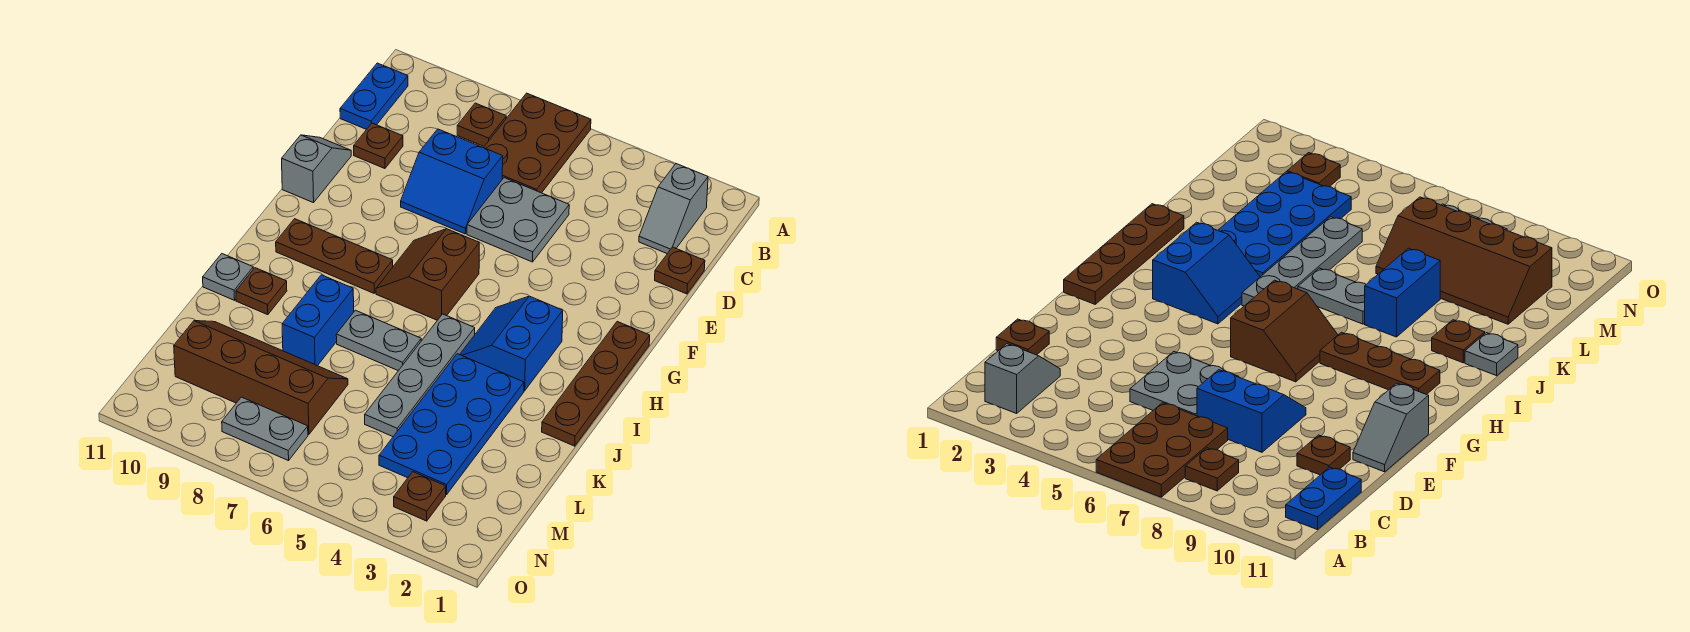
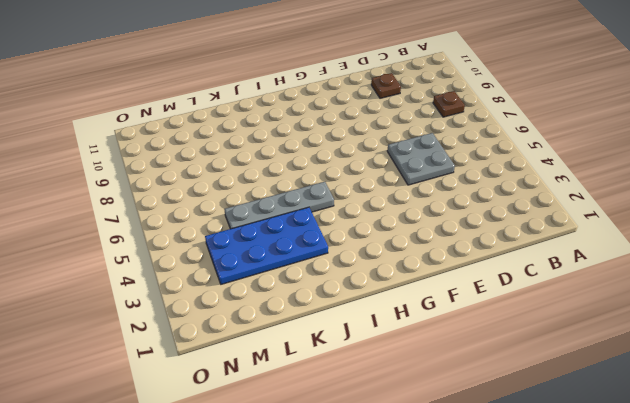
none -> brown plate A6:C7 level 1
none -> grey slope B2:C2 level 1 top B
none -> blue plate B11:C11 level 1

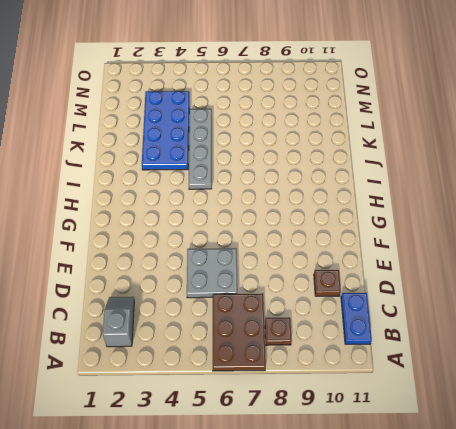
none -> brown plate D1 level 1
none -> blue slope D7:E8 level 1 top D
none -> grey slope E11:F11 level 1 top F

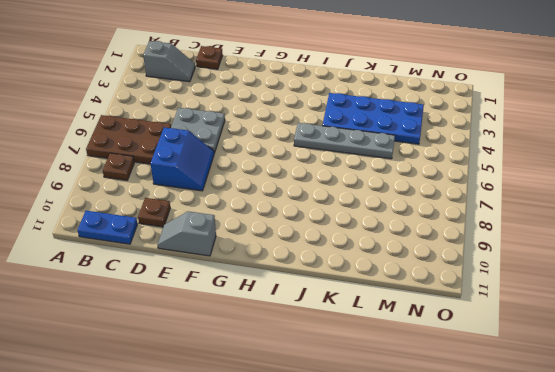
none -> brown plate G1:J1 level 1
none -> brown slope G6:H7 level 1 top 6
none -> blue slope H3:I4 level 1 top 3

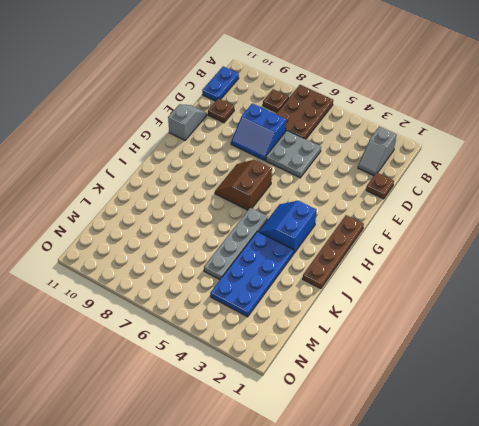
none -> brown plate H8:H10 level 1
none -> grey plate J6:J7 level 1
none -> blue brick J8:K8 level 1

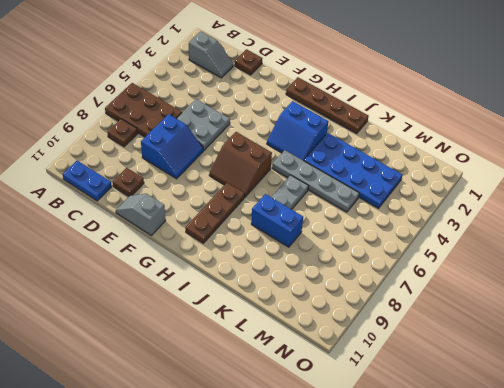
none -> brown plate J10 level 1
none -> grey plate J11 level 1
none -> brown slope L7:M10 level 1 top M

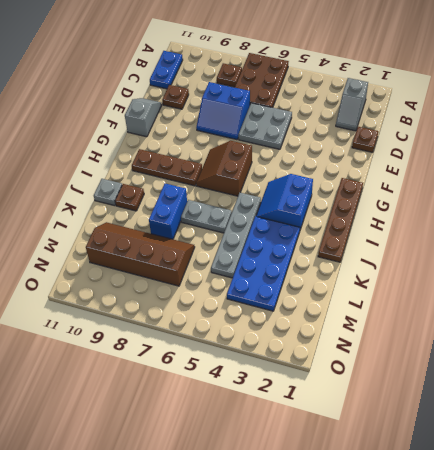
none -> brown plate N3 level 1
none -> grey plate N7:N8 level 1

